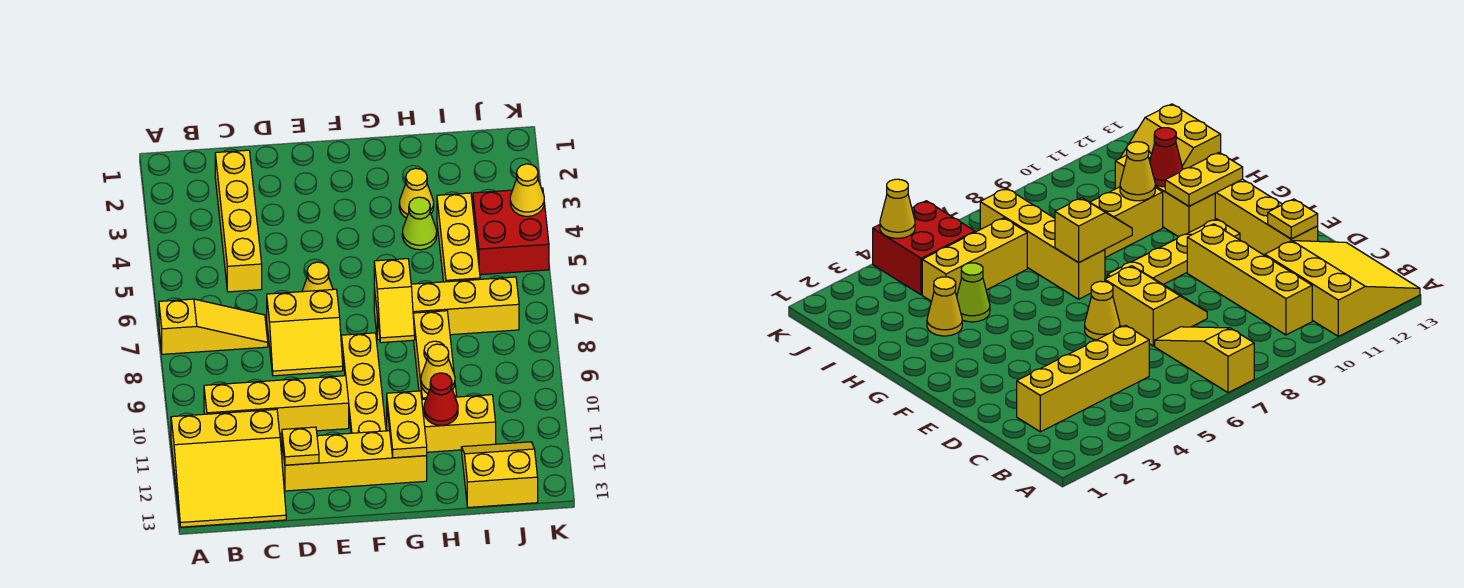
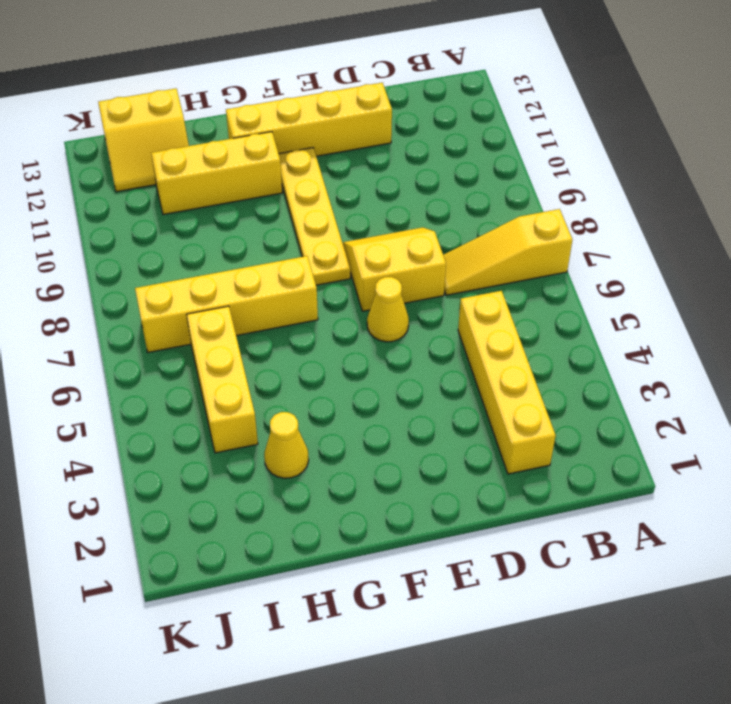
none -> yellow slope A11:C13 level 1 top 11
none -> yellow brick B10:E10 level 1
none -> lime cone H4 level 1

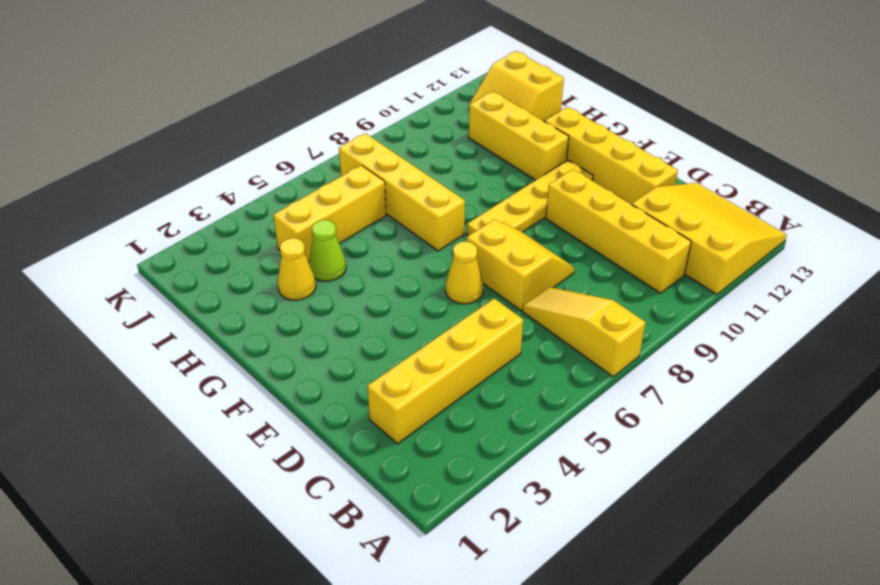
none -> yellow brick H8:H10 level 1
none -> red brick J4:K5 level 1
none -> yellow plate D12 level 2

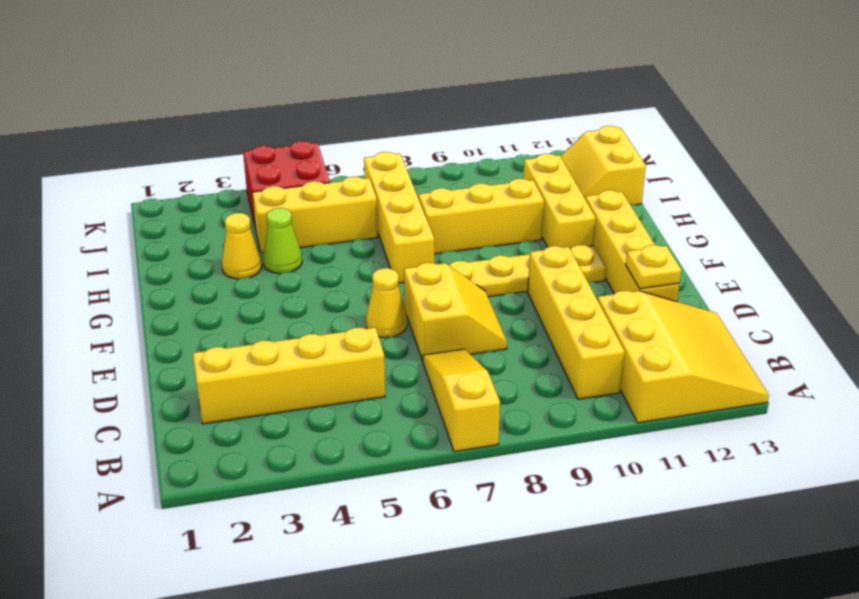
none -> yellow slope G7:G8 level 2 top 7
none -> yellow plate G11:G12 level 2
none -> yellow cone H10 level 2

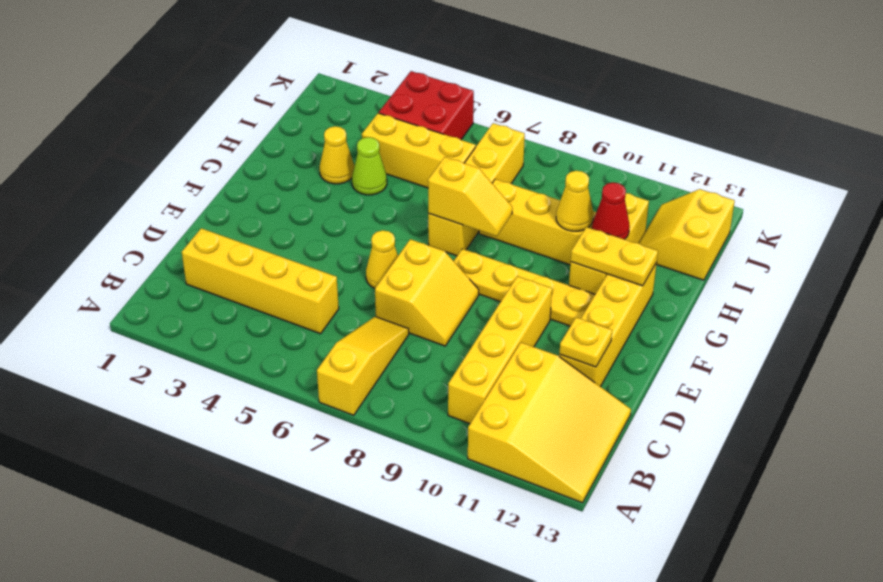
none -> yellow cone K4 level 2

